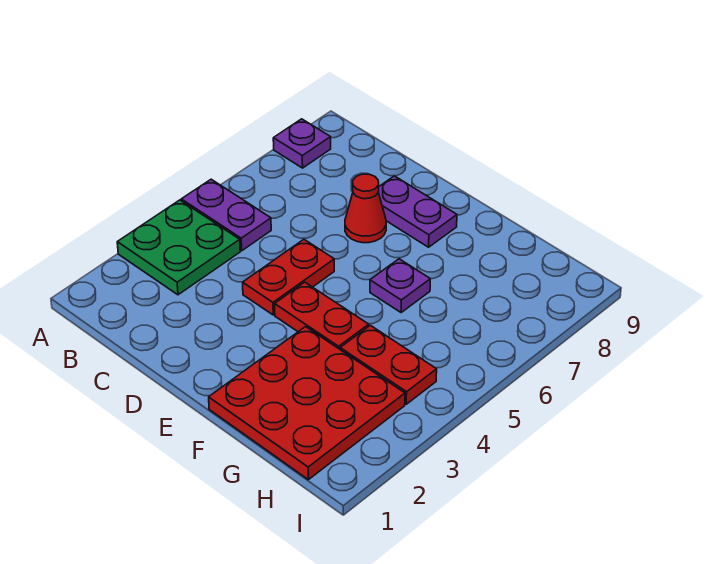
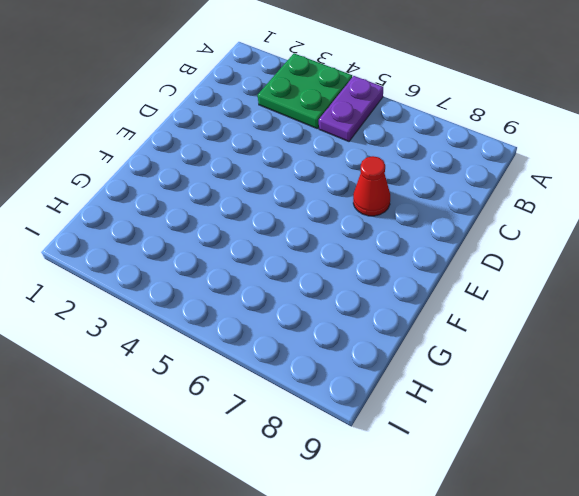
none -> purple plate A8 level 1
none -> red plate D4:D5 level 1

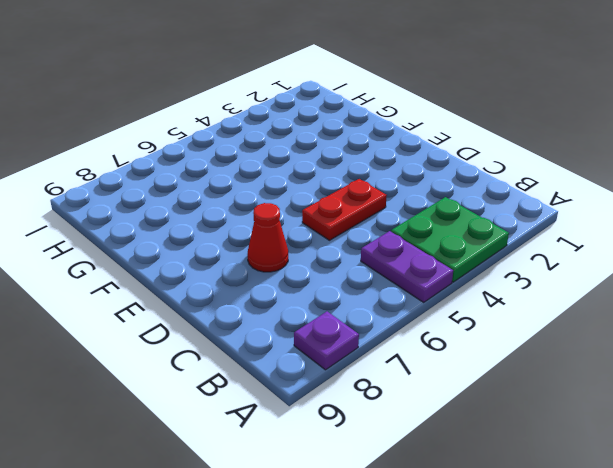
none -> purple plate D8:E8 level 1
none -> red plate E4:F4 level 1

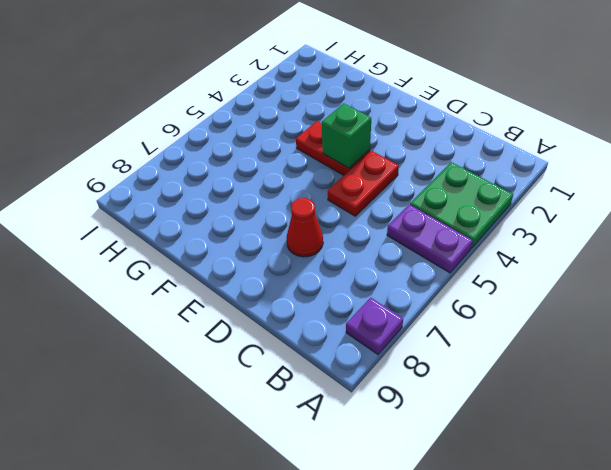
green brick E4 level 2 -> none
none -> purple plate D8:E8 level 1
none -> red plate F1:H3 level 1

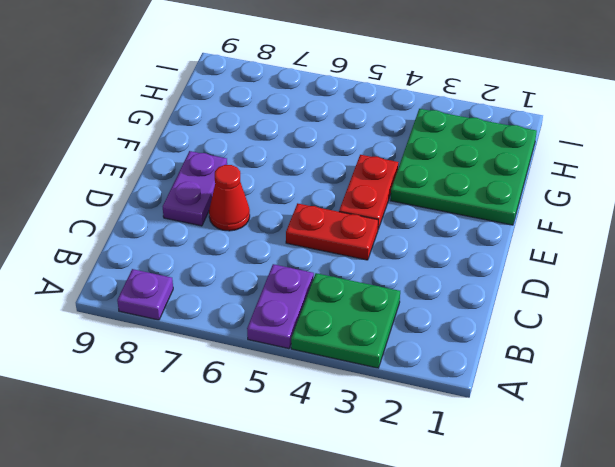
green plate F1:H3 level 1 -> red plate F1:H3 level 1
none -> purple plate F6 level 1
none -> red plate G4:H4 level 1

